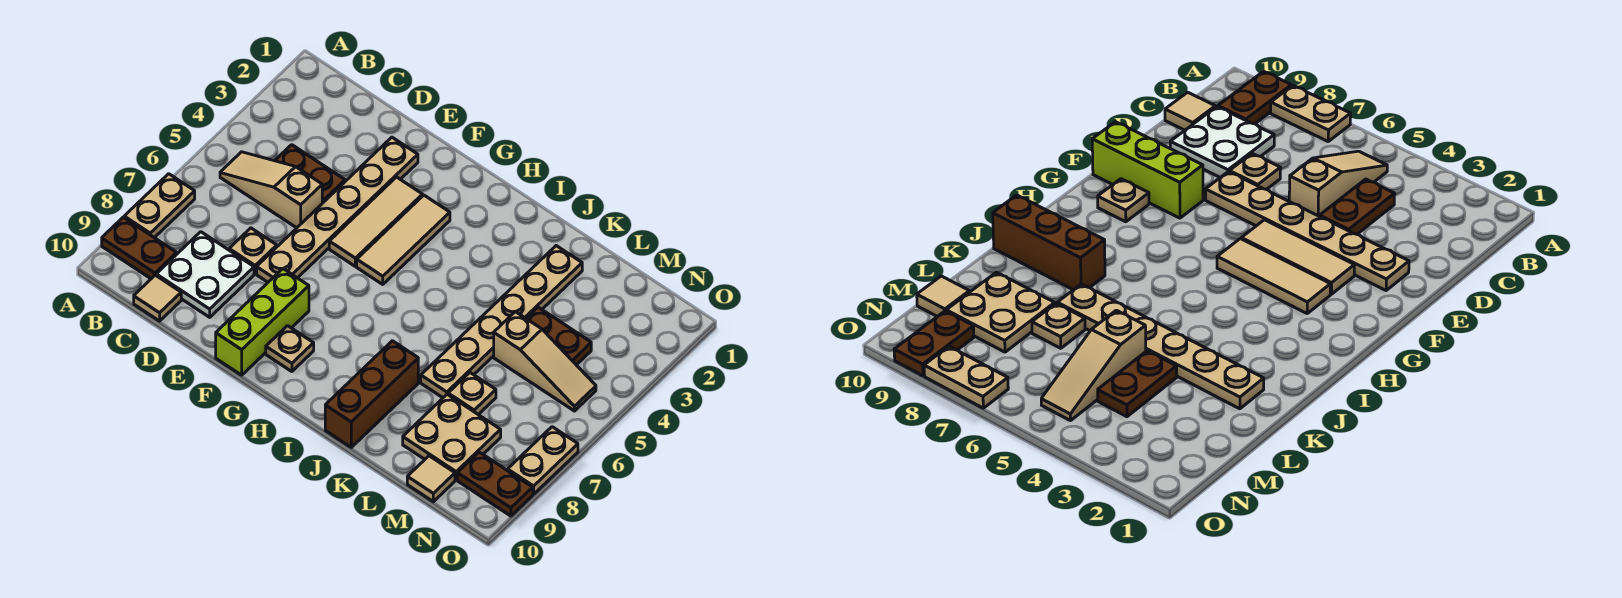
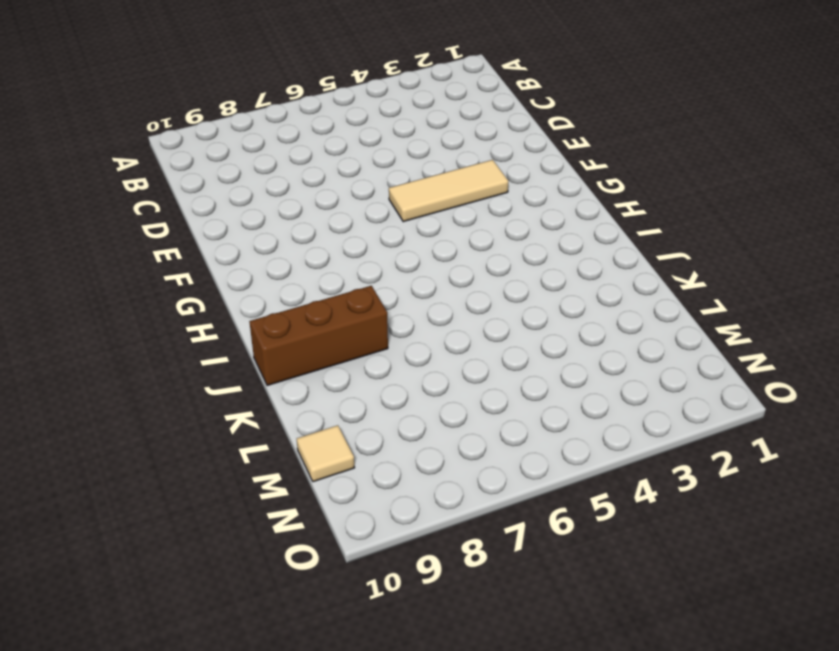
none -> tan plate A7:A8 level 1
none -> brown plate A9:B9 level 1
none -> tan slope B5:D5 level 1 top D

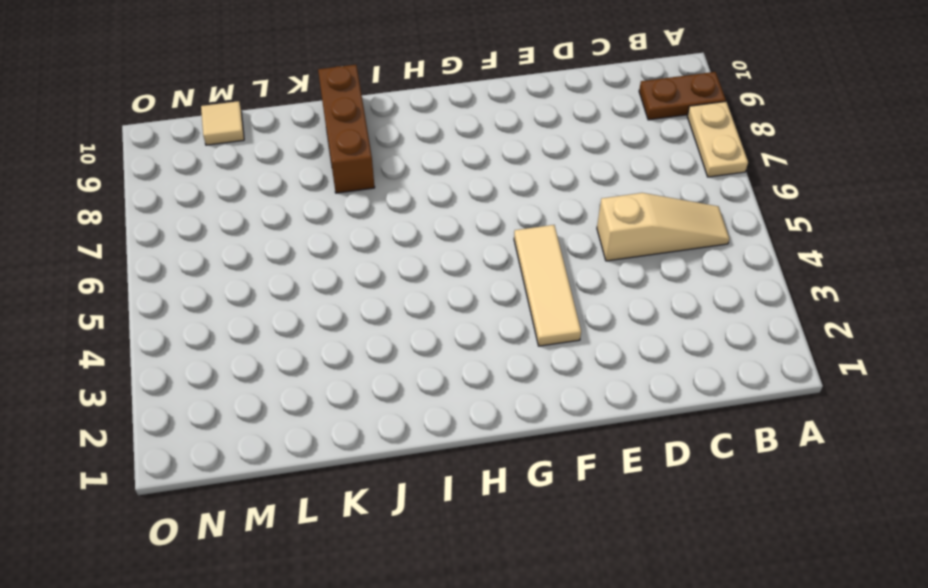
none -> brown plate C4:D4 level 1
none -> white plate C8:D9 level 1
none -> tan tile C10 level 1

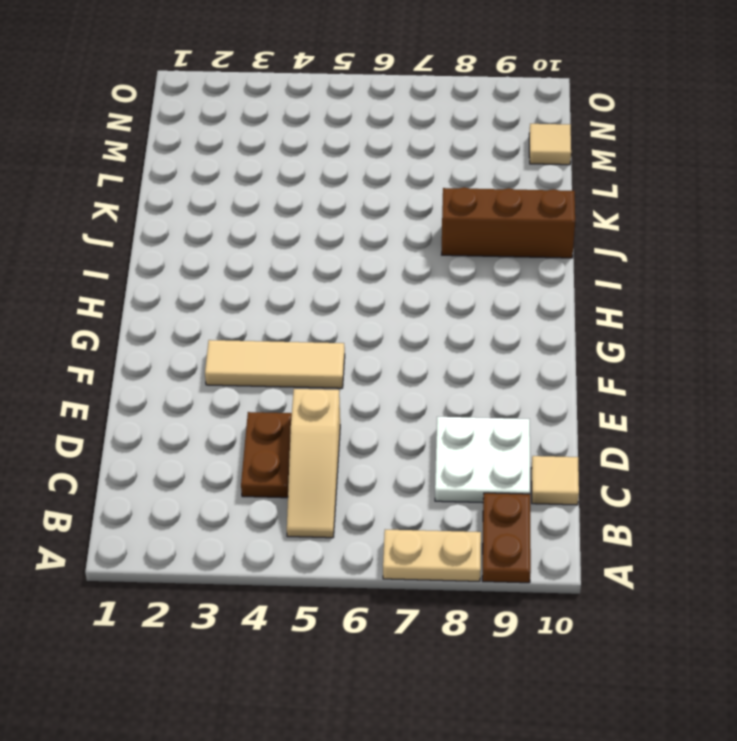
none -> tan plate D7 level 1
none -> tan plate E2:E7 level 1
none -> lime brick F8:F10 level 1

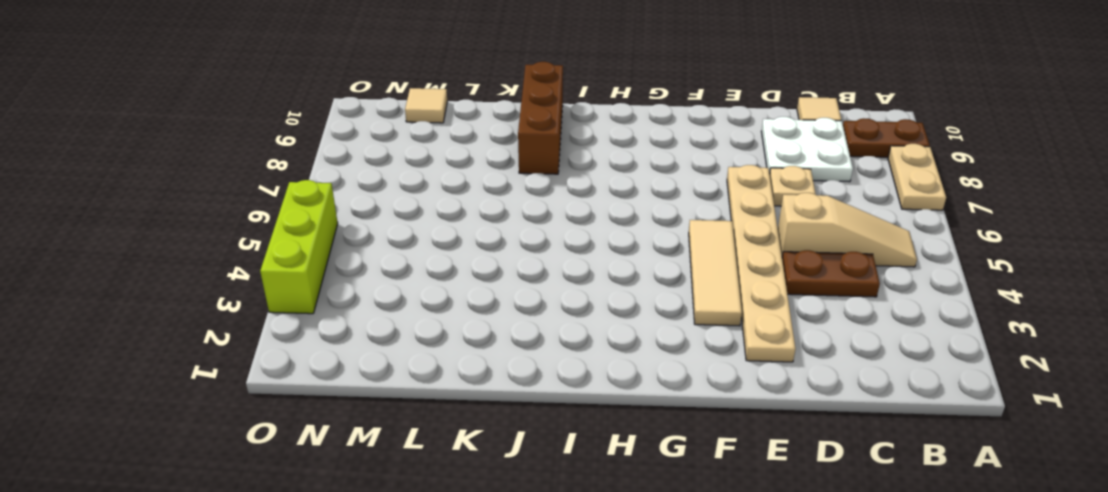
lime brick O3:O5 level 1 -> lime brick F8:F10 level 1
none -> tan tile G3:G5 level 1
none -> tan plate G9 level 1
none -> tan plate K2:K7 level 1

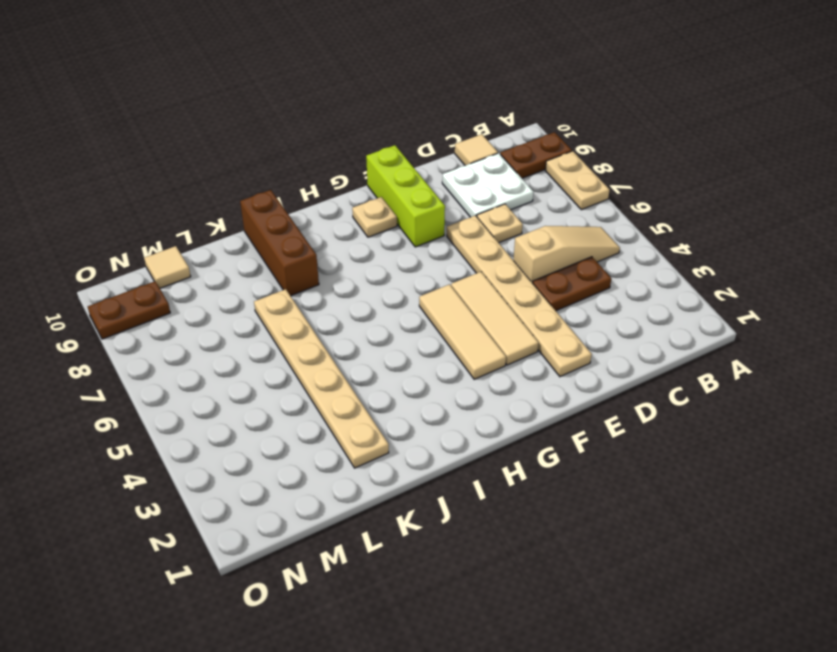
none -> brown plate L4:M4 level 1
none -> tan slope L5:N5 level 1 top L
none -> tan plate L7 level 1

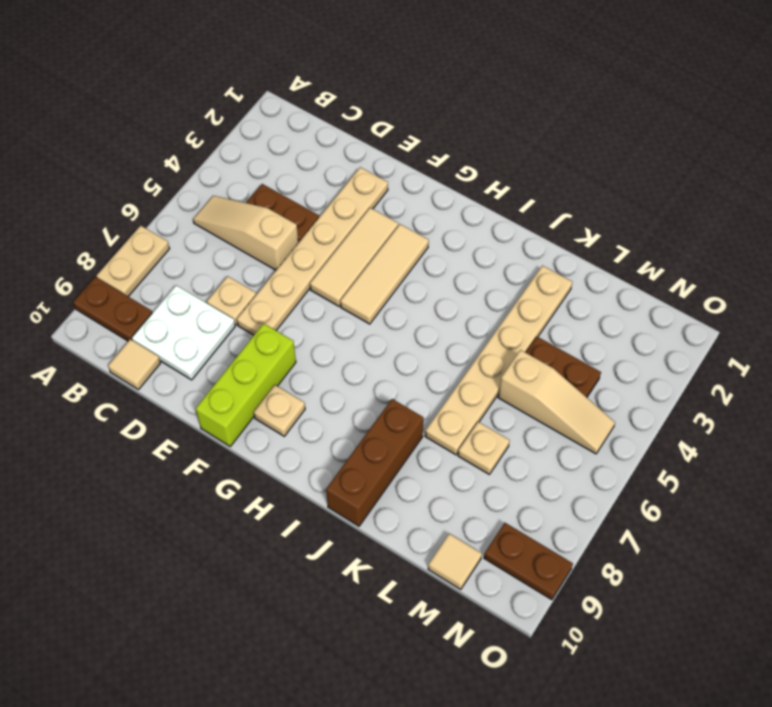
none -> tan plate L8:M9 level 1
none -> tan plate O7:O8 level 1

